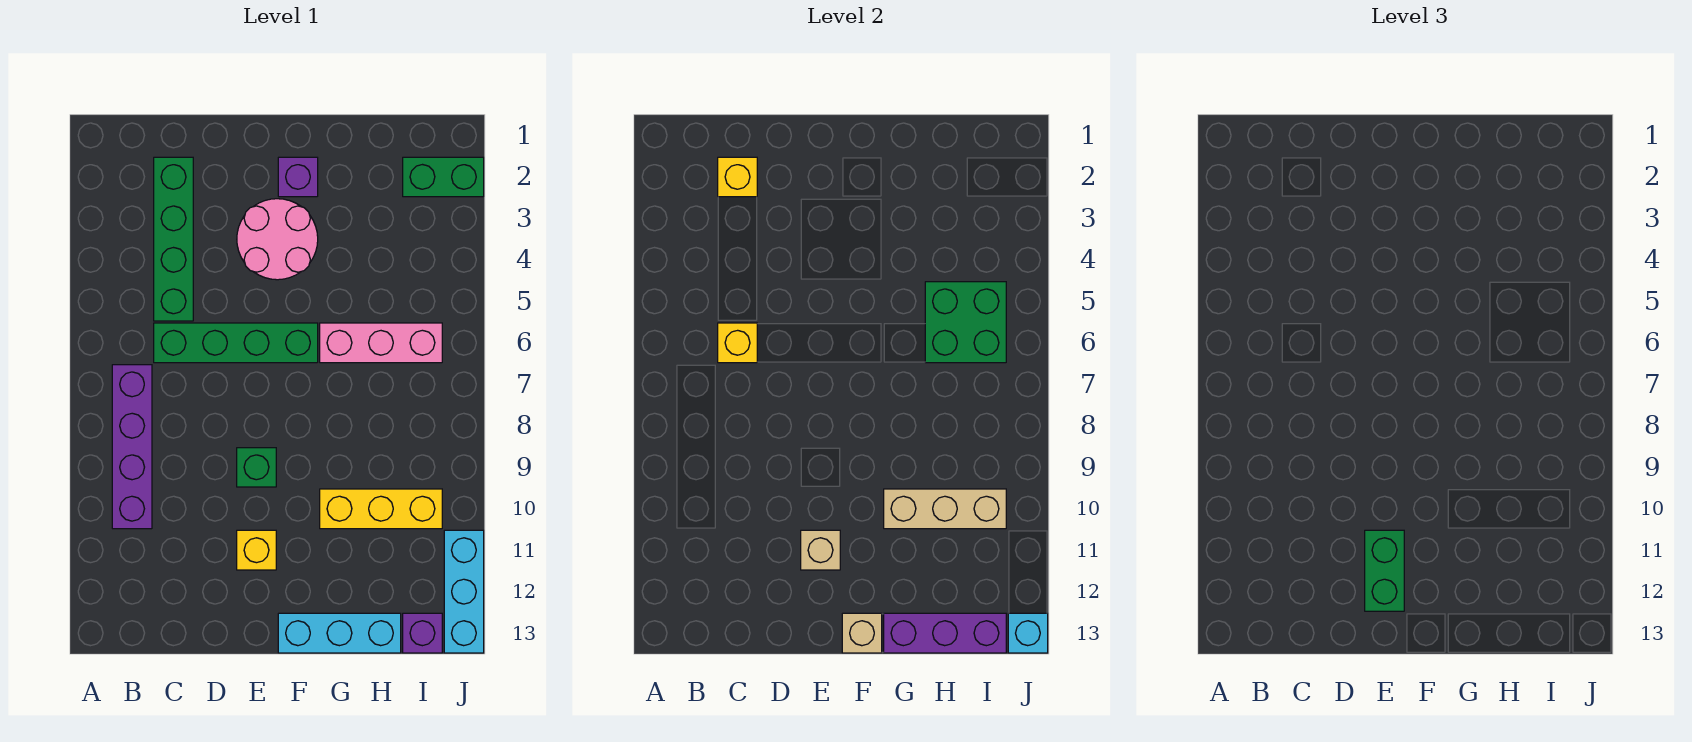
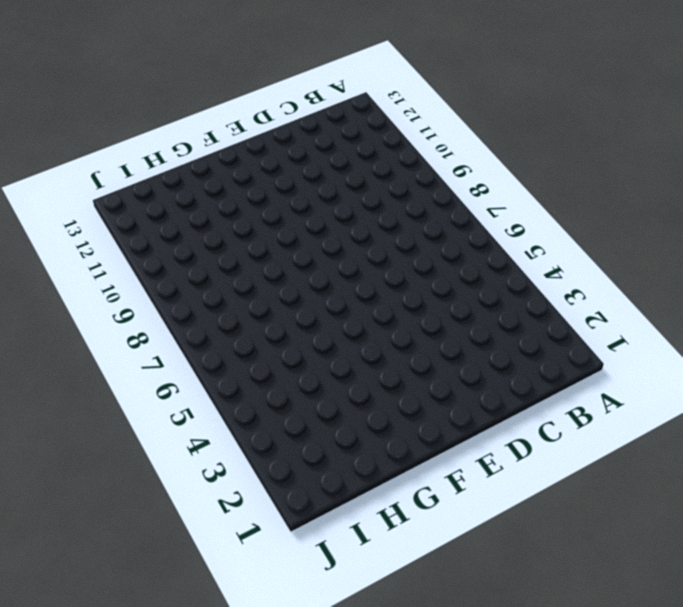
none -> purple brick B7:B10 level 1
none -> green brick C2:C5 level 1
none -> green brick C6:F6 level 1

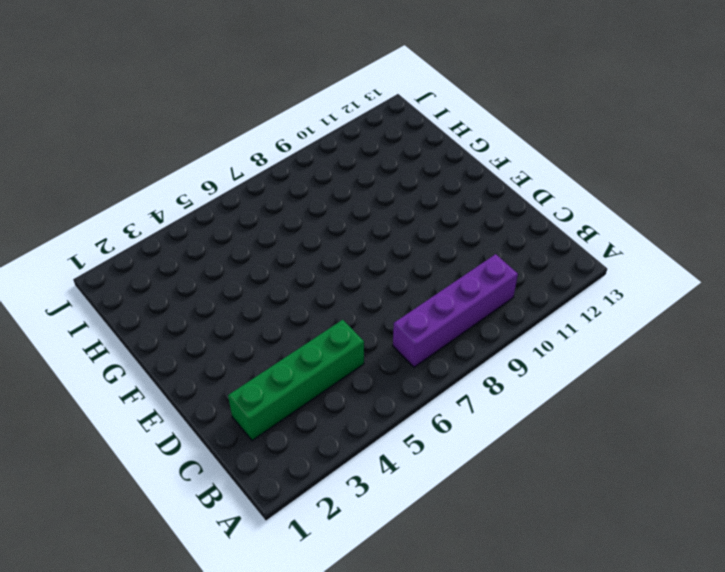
none -> green brick C6:F6 level 1
none -> pink round brick E3:F4 level 1
none -> green brick E9 level 1

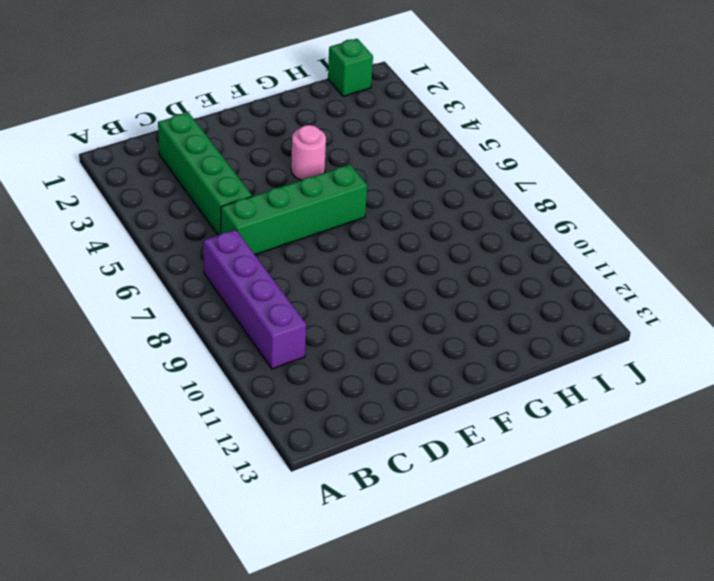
pink round brick F4 level 1 -> pink round brick E3:F4 level 1
green brick I1 level 1 -> green brick E9 level 1
none -> yellow brick E11 level 1
none -> purple brick F2 level 1
none -> cyan brick F13:H13 level 1

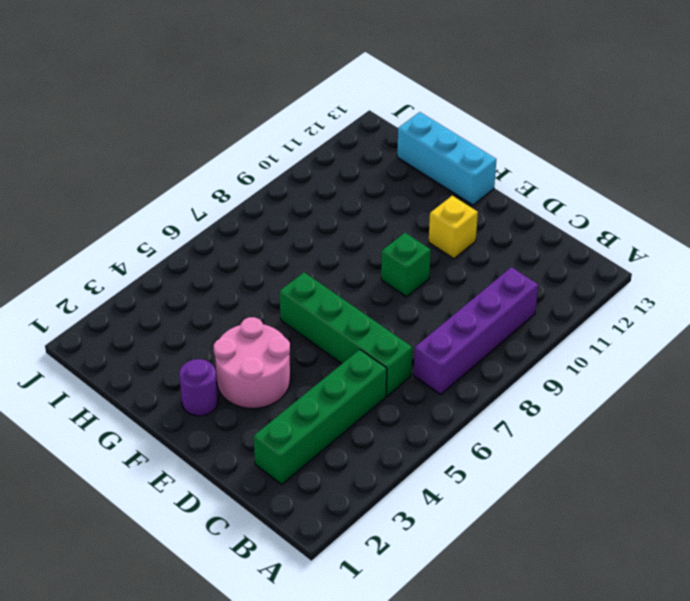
purple round brick F2 level 1 -> purple brick F2 level 1
none -> pink brick G6:I6 level 1
none -> yellow brick G10:I10 level 1
none -> green brick I2:J2 level 1

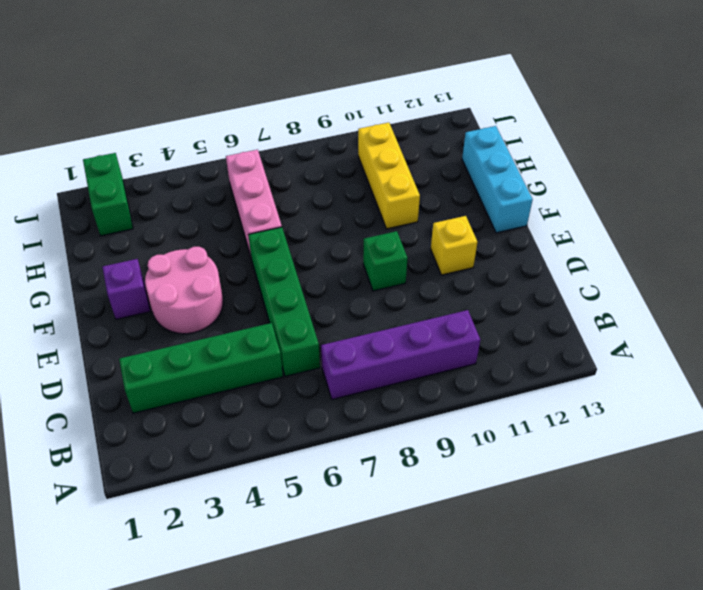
none -> purple brick I13 level 1
none -> cyan brick J11:J13 level 1
none -> yellow brick C2 level 2

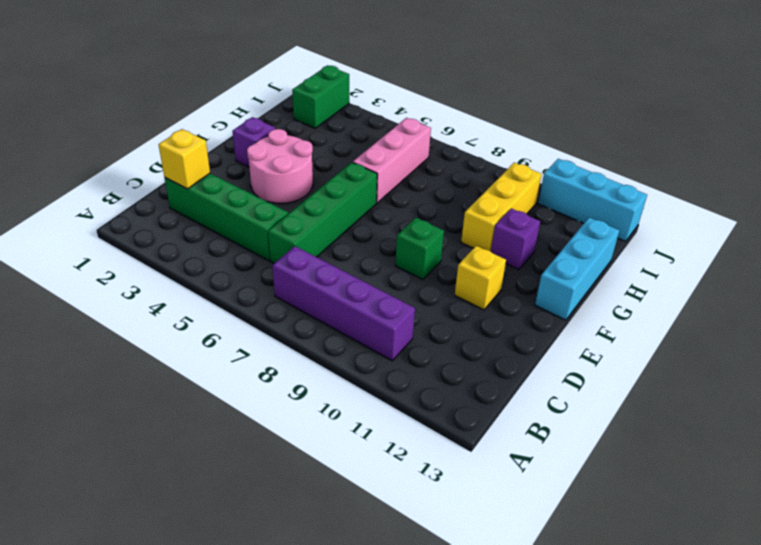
purple brick G11 level 1 -> purple brick I13 level 1
none -> yellow brick C6 level 2
none -> tan brick E11 level 2
none -> tan brick F13 level 2

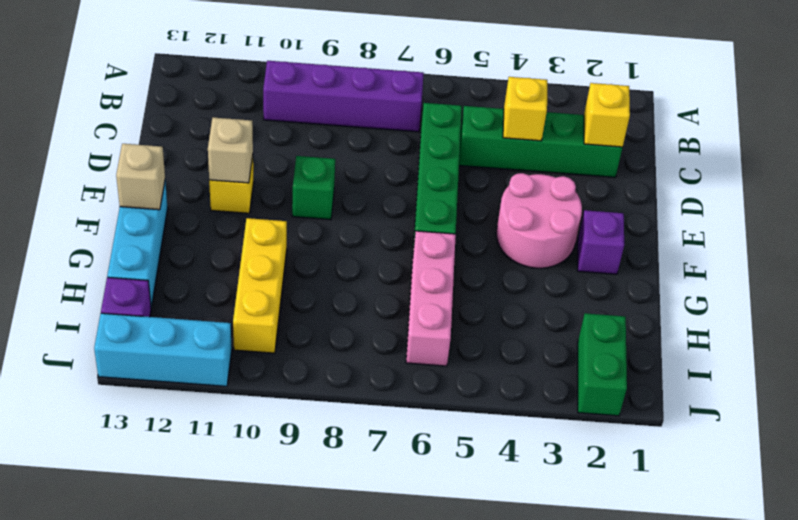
yellow brick C4 level 2 -> yellow brick C6 level 2
none -> tan brick G10:I10 level 2
none -> purple brick G13:I13 level 2
none -> green brick H5:I6 level 2

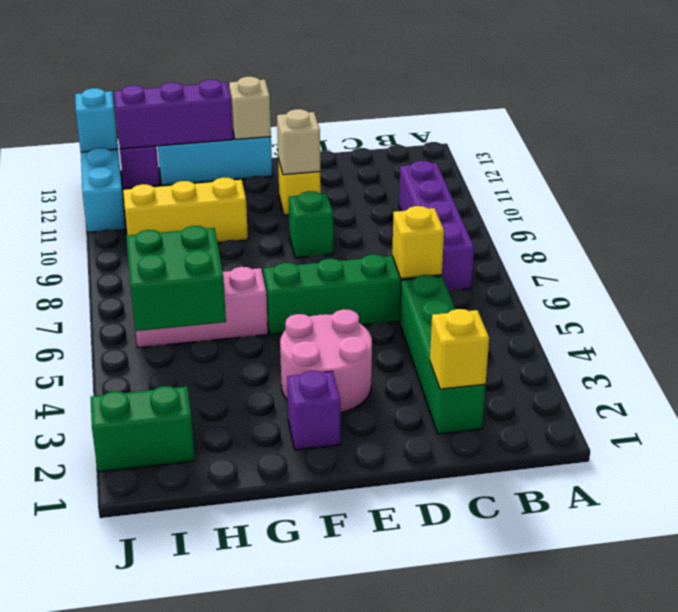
none -> tan brick G10:I10 level 2
none -> green brick E11:E12 level 3

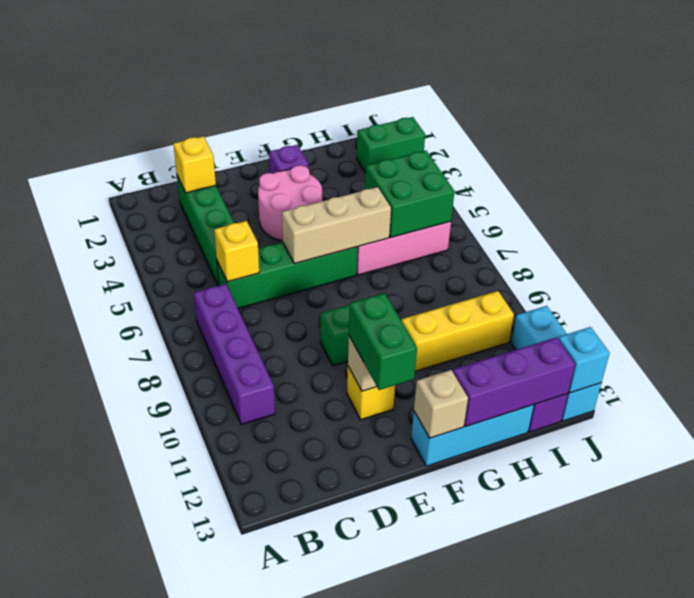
tan brick E6:G6 level 2 -> tan brick G10:I10 level 2

